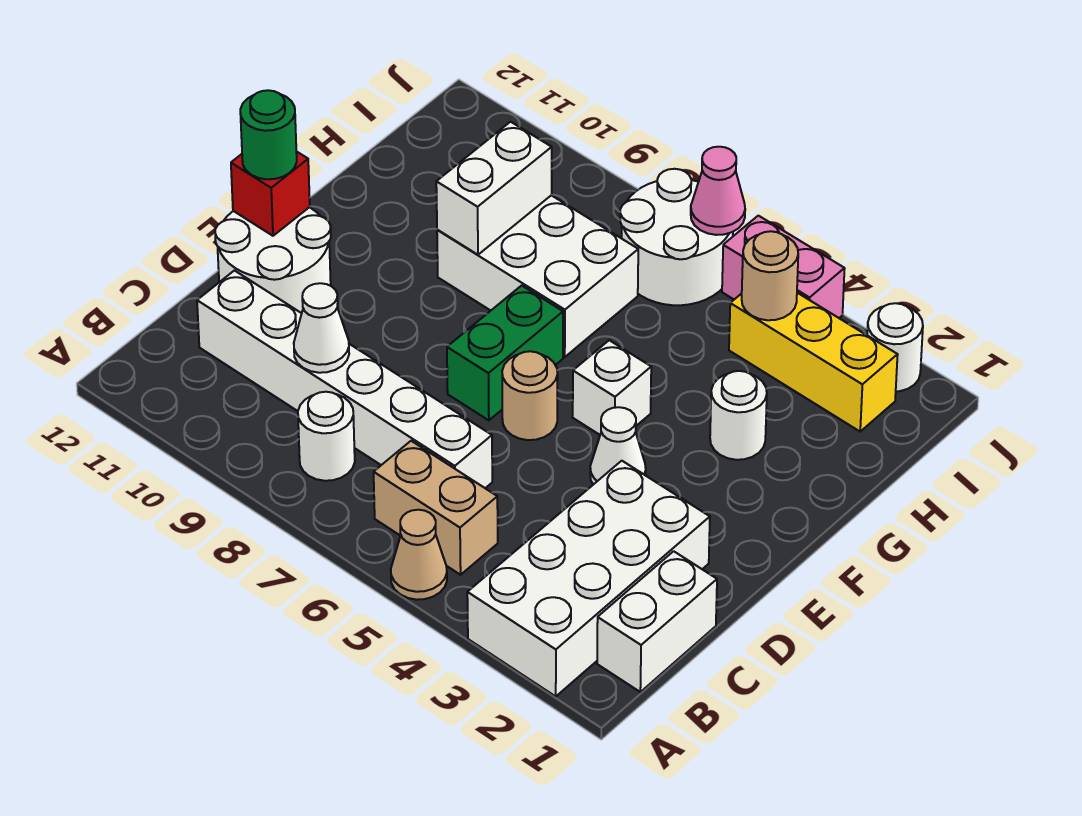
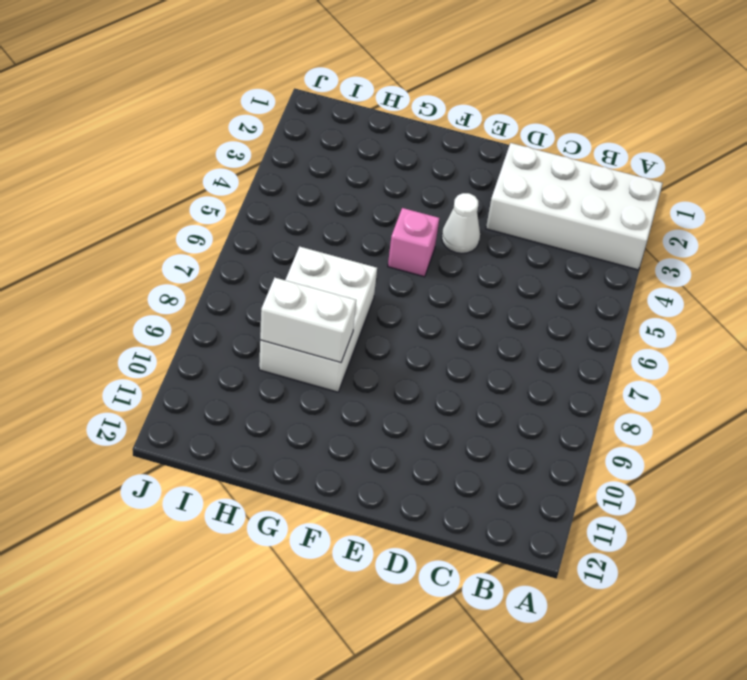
pink brick F5 level 1 -> white brick F5 level 1
none -> tan cone A5 level 1
none -> white brick B1:C1 level 1
none -> tan brick B5:B6 level 1

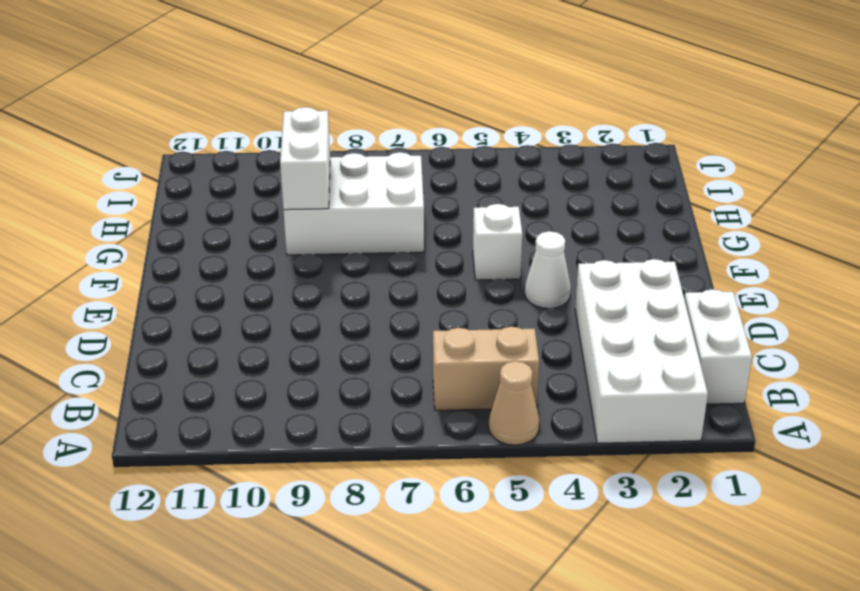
none -> white round brick B8 level 1
none -> white brick C6:C11 level 1
none -> white round brick D11:E12 level 1

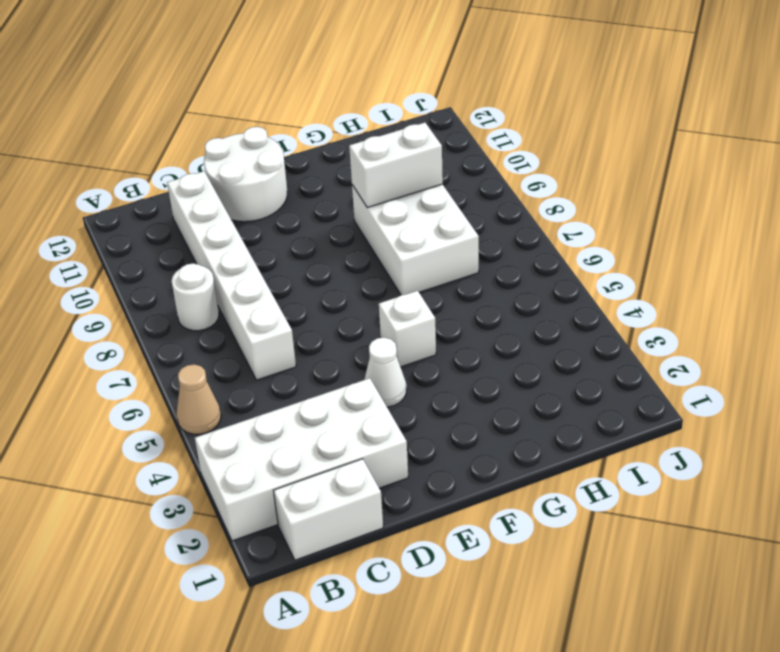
none -> tan brick B5:B6 level 1
none -> tan round brick E6 level 1
none -> green brick E7:F7 level 1

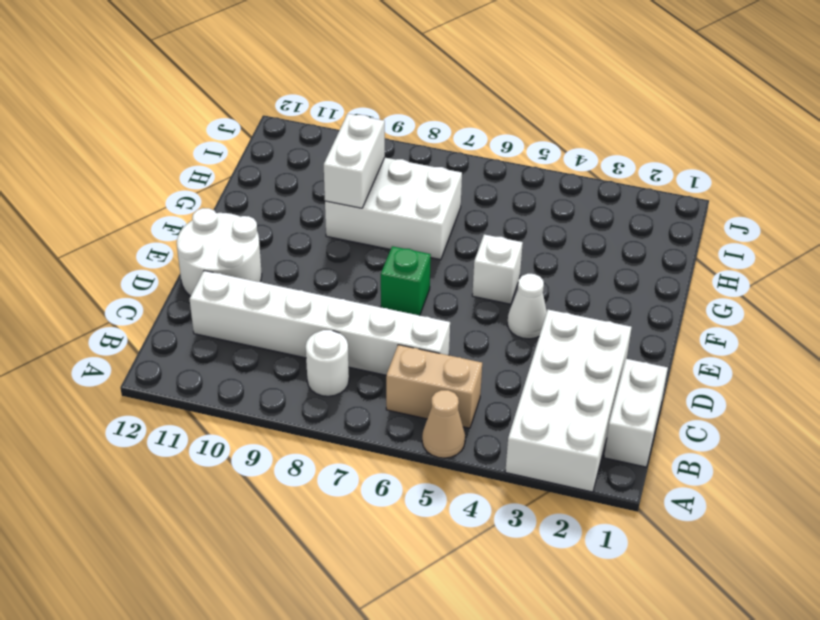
green brick E7 level 1 -> green brick E7:F7 level 1
none -> tan round brick E6 level 1
none -> white round brick G3 level 1
none -> yellow brick I2:I4 level 1

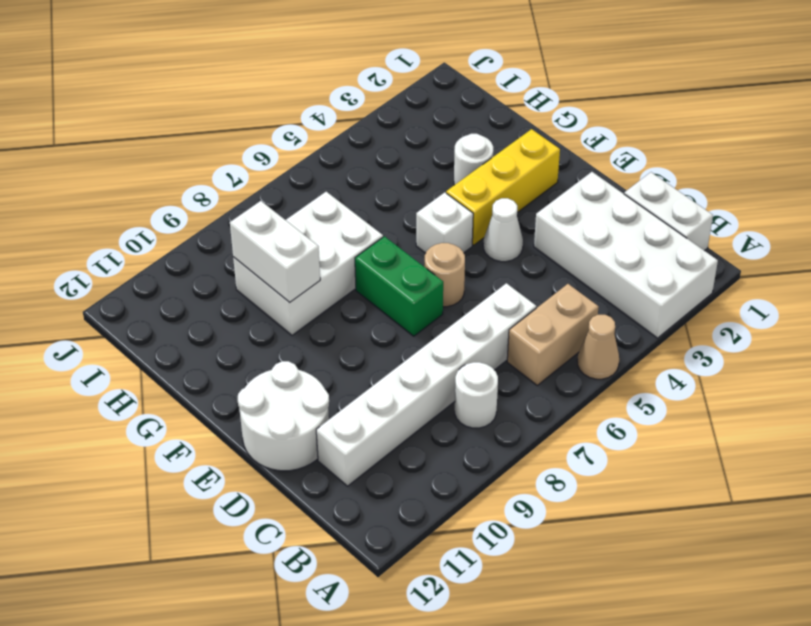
yellow brick F2:F4 level 1 -> yellow brick I2:I4 level 1
none -> white round brick I6:J7 level 1
none -> white round brick J2 level 1
none -> pink brick J4:J5 level 1

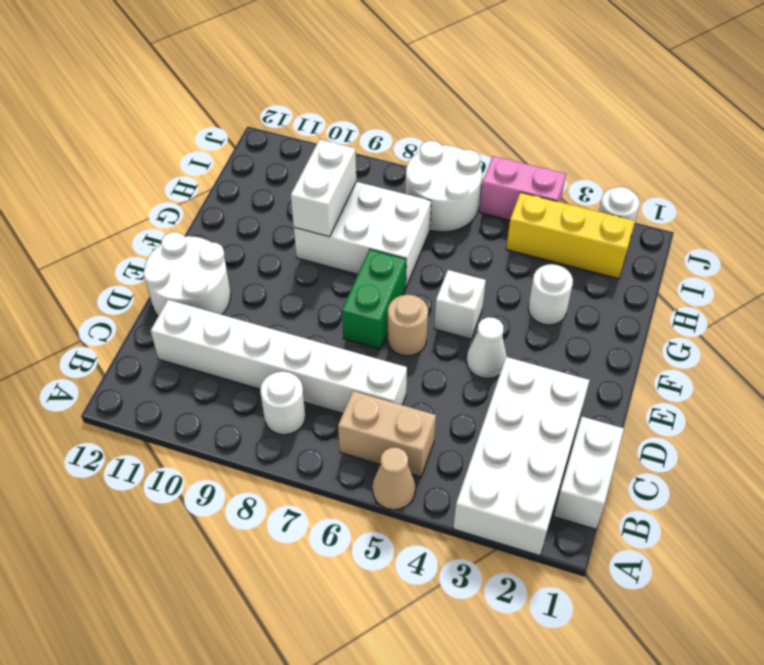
none -> white cone C9 level 2
none -> red brick E12 level 2
none -> tan round brick I4 level 2

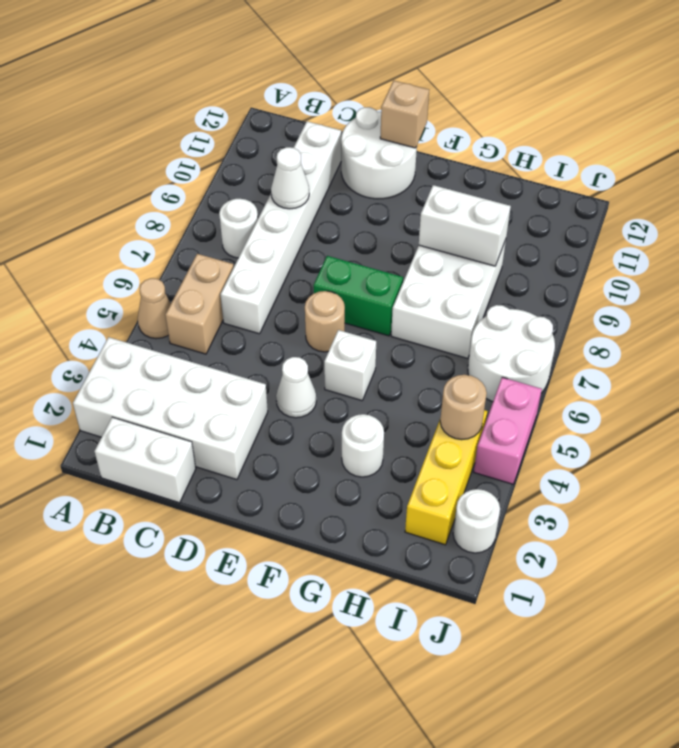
tan brick E12 level 2 -> red brick E12 level 2
none -> pink cone J6 level 2
none -> green round brick E12 level 3

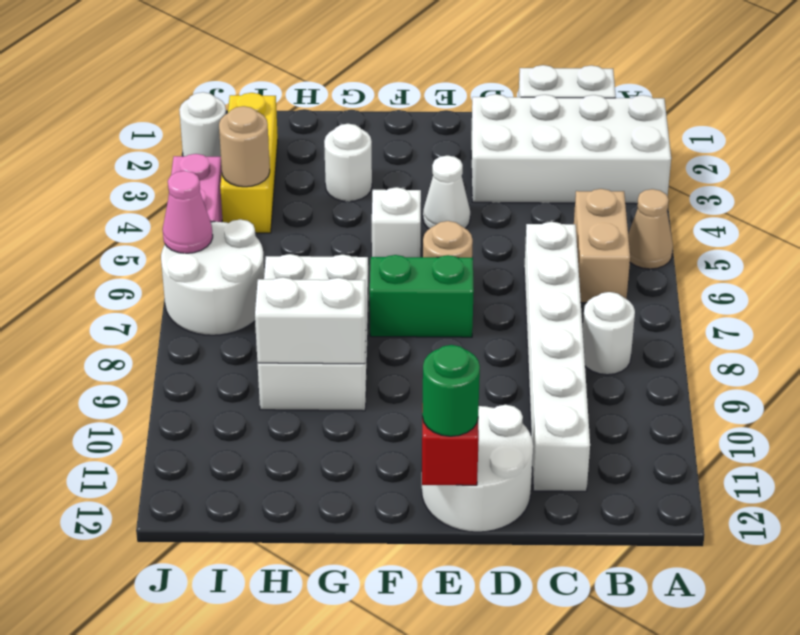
none -> white cone C9 level 2

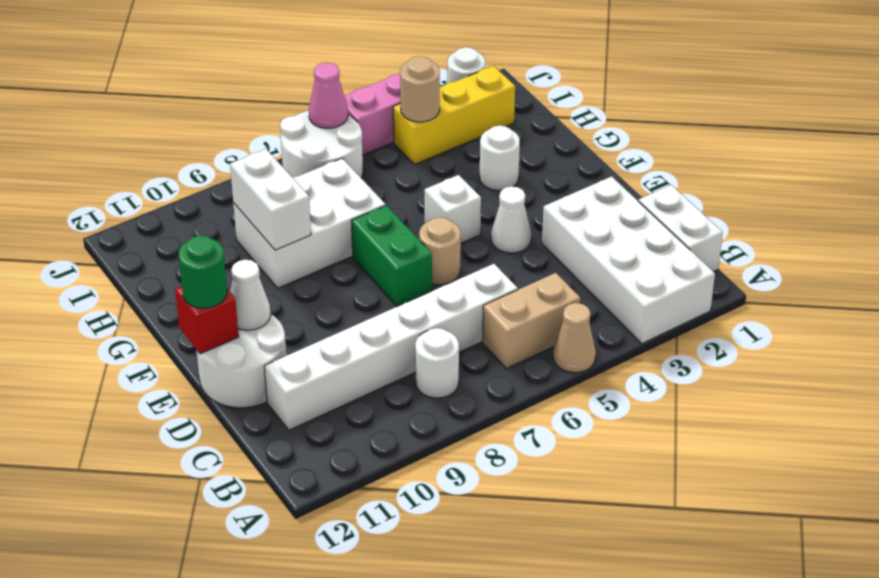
white cone E11 level 2 -> white cone C9 level 2

